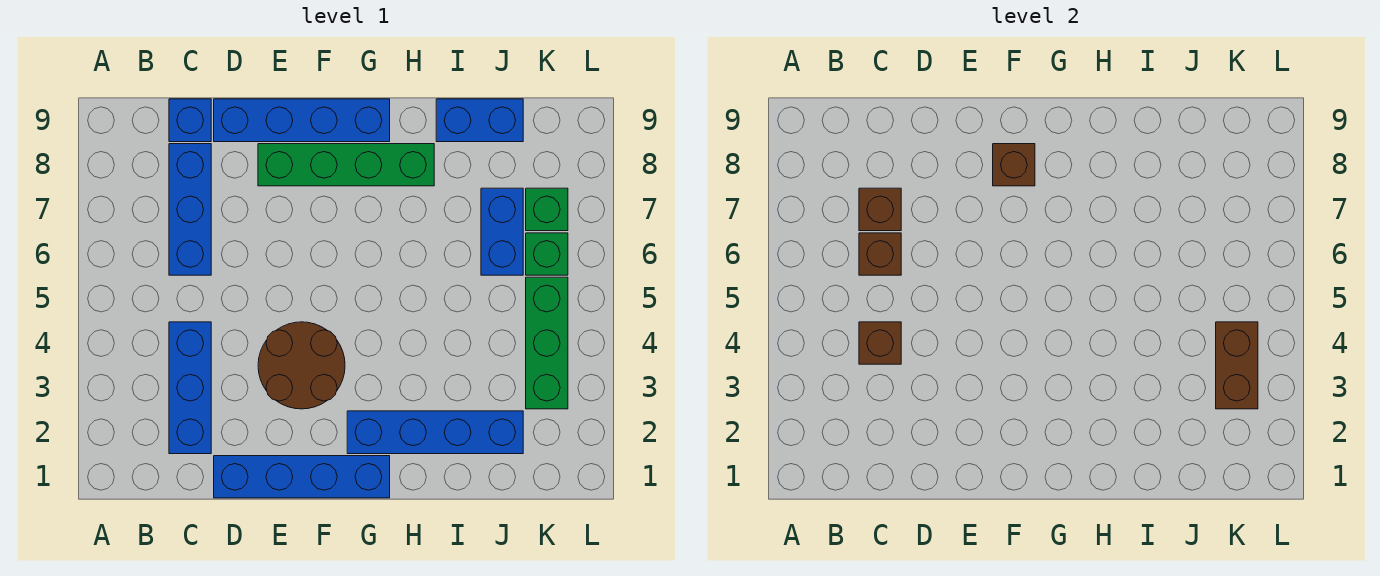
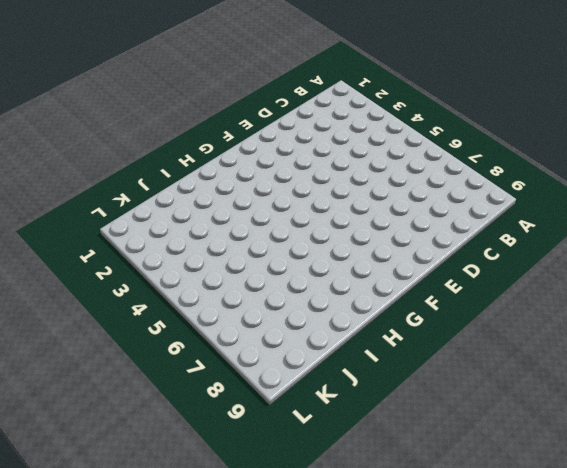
none -> blue brick C2:C4 level 1
none -> blue brick C6:C8 level 1
none -> blue brick C9 level 1

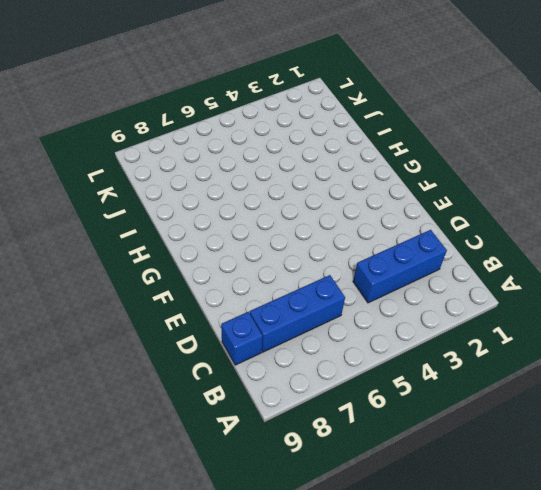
none -> blue brick D1:G1 level 1
none -> blue brick D9:G9 level 1
none -> brown round brick E3:F4 level 1

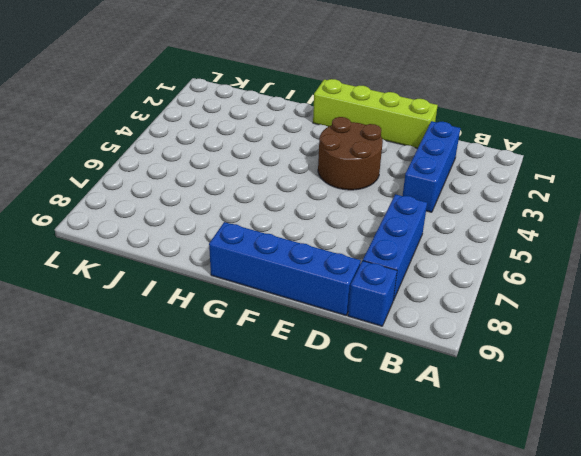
lime brick D1:G1 level 1 -> blue brick D1:G1 level 1
none -> green brick E8:H8 level 1
none -> blue brick G2:J2 level 1
none -> blue brick I9:J9 level 1

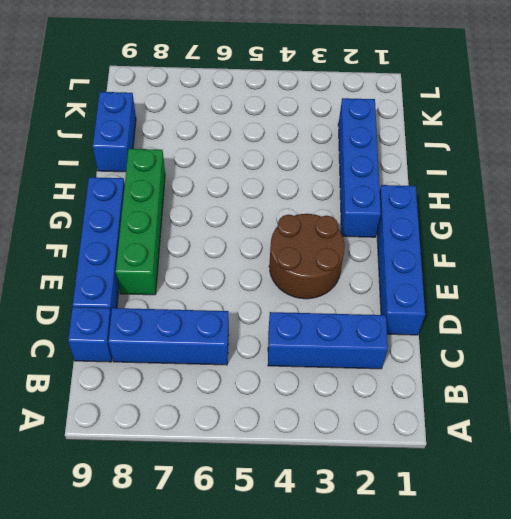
none -> blue brick J6:J7 level 1
none -> green brick K3:K5 level 1
none -> green brick K6 level 1

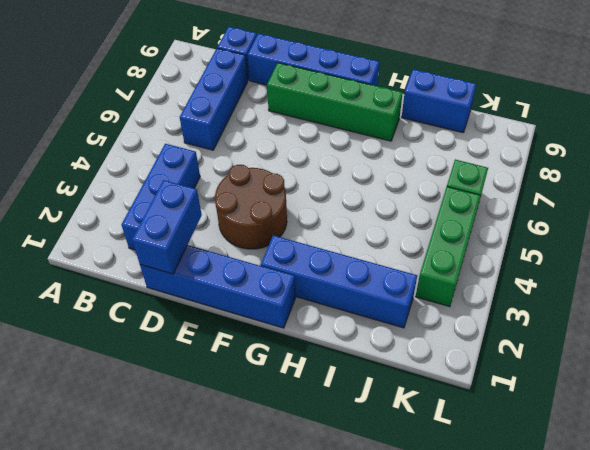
blue brick D1:D2 level 2 -> blue brick J6:J7 level 1
none -> green brick K7 level 1
none -> brown brick C4 level 2
none -> brown brick C6 level 2

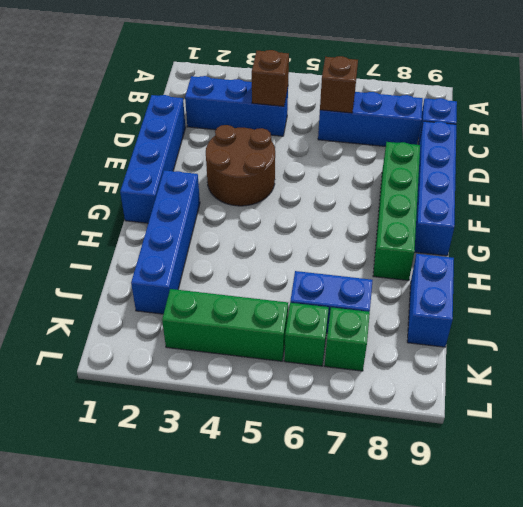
none -> brown brick C7 level 2
none -> brown brick F8 level 2
none -> brown brick K3:K4 level 2

